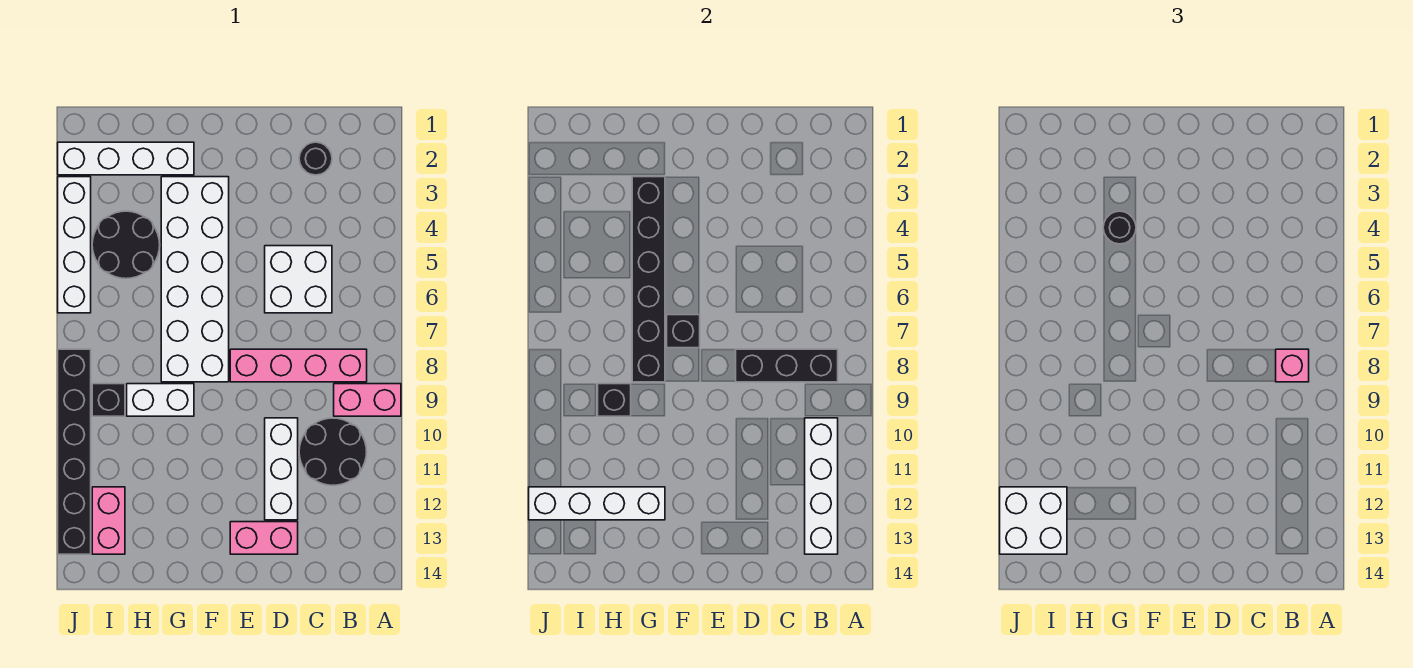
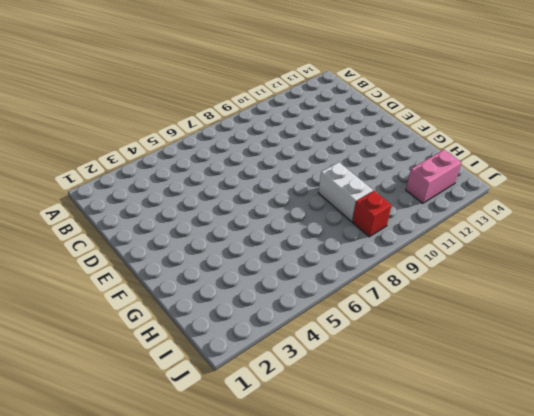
red brick I9 level 1 -> black brick I9 level 1
none -> pink brick A9:B9 level 1
none -> pink brick B8:E8 level 1
none -> black round brick B10:C11 level 1

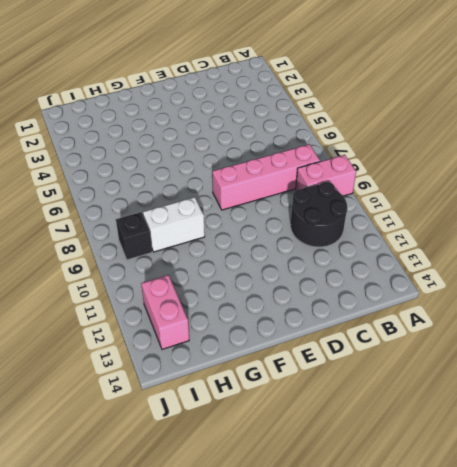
none -> black round brick C2 level 1
none -> white brick C5:D6 level 1
none -> white brick D10:D12 level 1

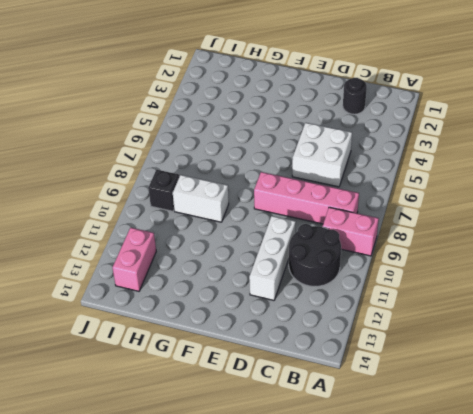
none -> pink brick D13:E13 level 1
none -> white brick F3:G8 level 1
none -> white brick G2:J2 level 1

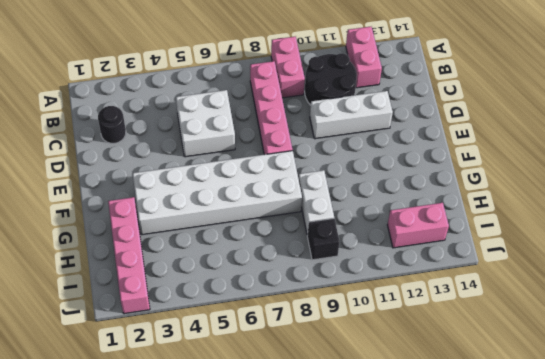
pink brick A12:B12 level 1 -> pink brick D13:E13 level 1
pink brick G2:J2 level 1 -> white brick G2:J2 level 1
none -> black round brick H4:I5 level 1
none -> white brick J3:J6 level 1
none -> black brick J8:J13 level 1

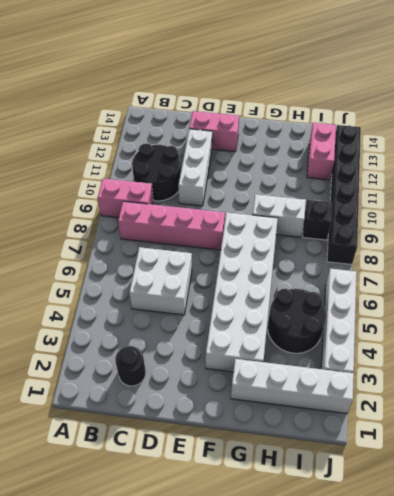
none -> black brick B8:D8 level 2
none -> white brick B10:B13 level 2
none -> black brick F7 level 2

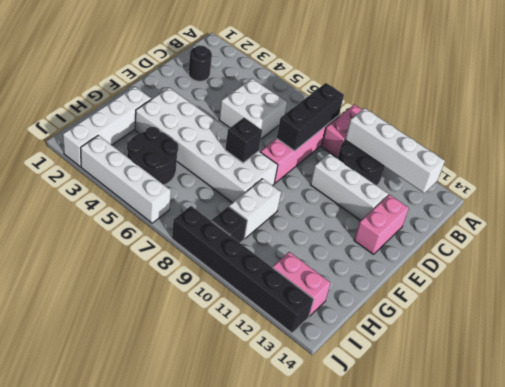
none -> black brick G3:G8 level 2
none -> white brick G12:J12 level 2
none -> black brick H9 level 2

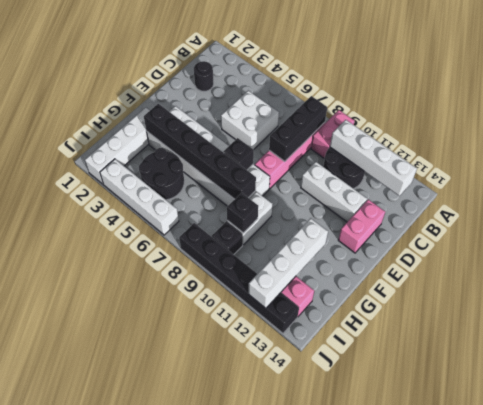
none -> pink brick B8 level 3
none -> black round brick G4 level 3
none -> white brick I12:J13 level 3

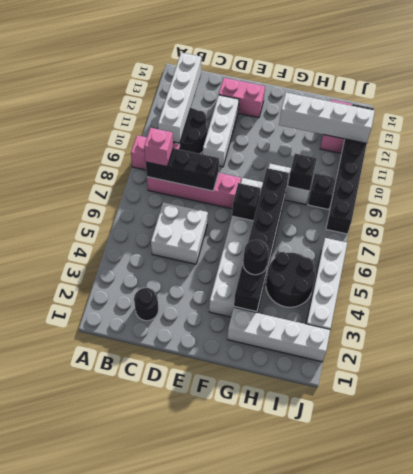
none -> white brick I12:J13 level 3

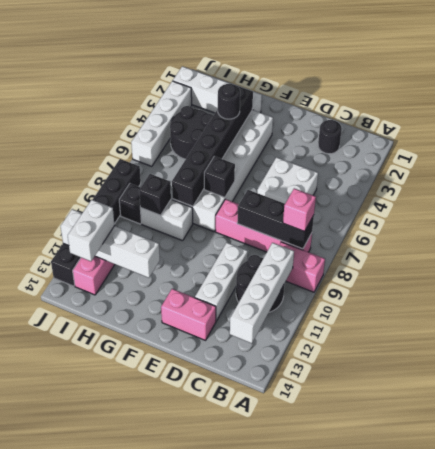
white brick I12:I13 level 3 -> white brick I12:J13 level 3

